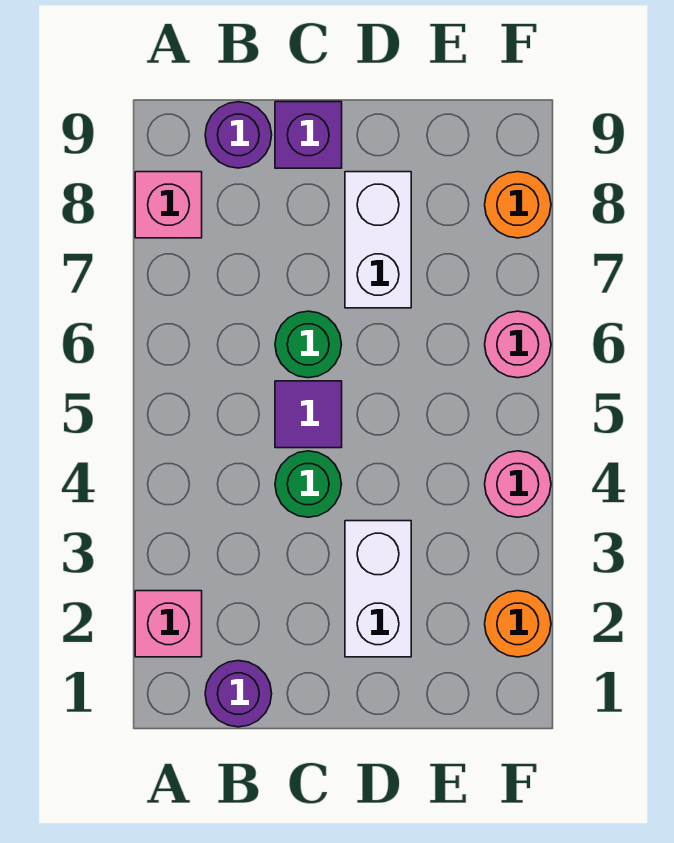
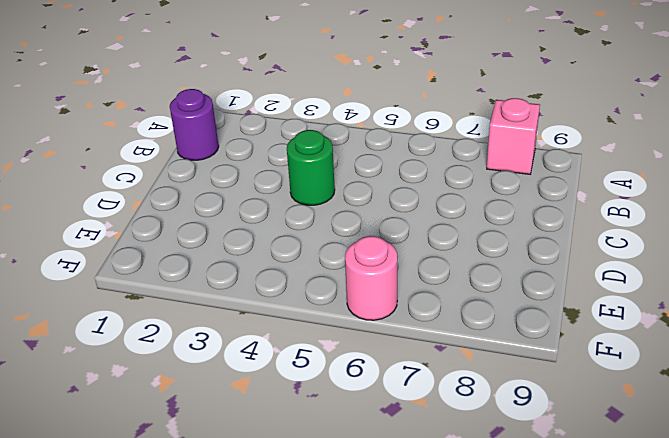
none -> pink brick A2 level 1
none -> purple round brick B9 level 1
none -> purple tile C5 level 1

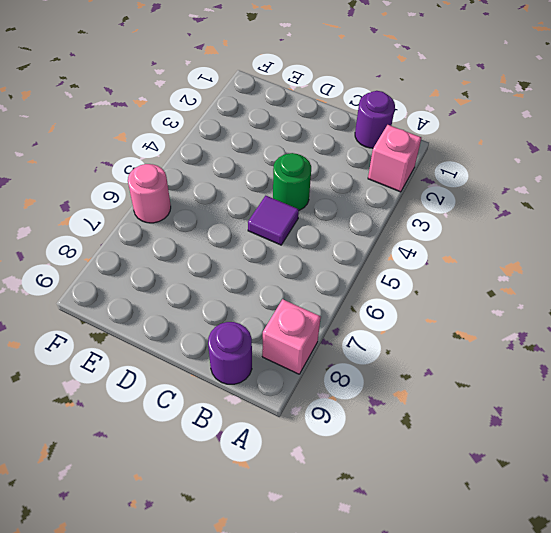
none -> green round brick C6 level 1
none -> purple brick C9 level 1
none -> white brick D2:D3 level 1

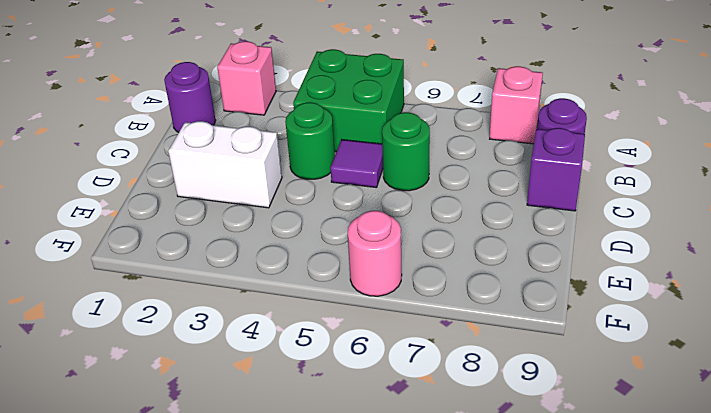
green brick A4:B5 level 1 -> none
none -> white brick D7:D8 level 1
none -> orange round brick F2 level 1
none -> pink round brick F4 level 1

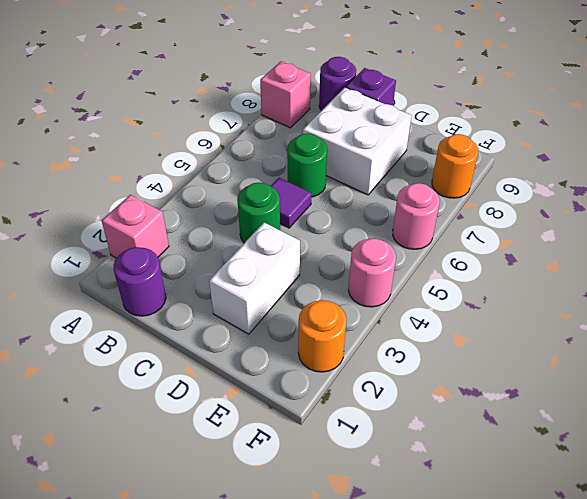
white brick C7:D8 level 1 -> white brick D7:D8 level 1

